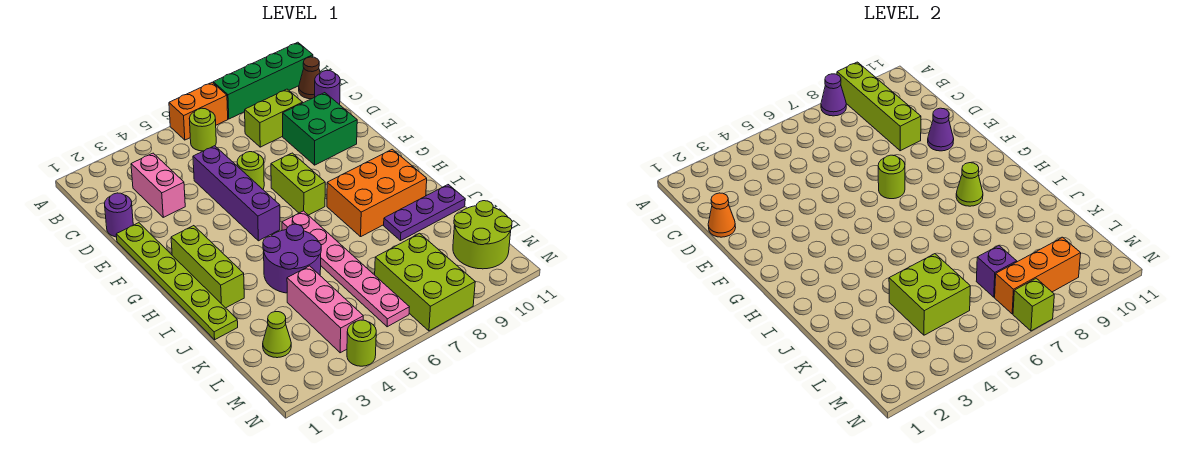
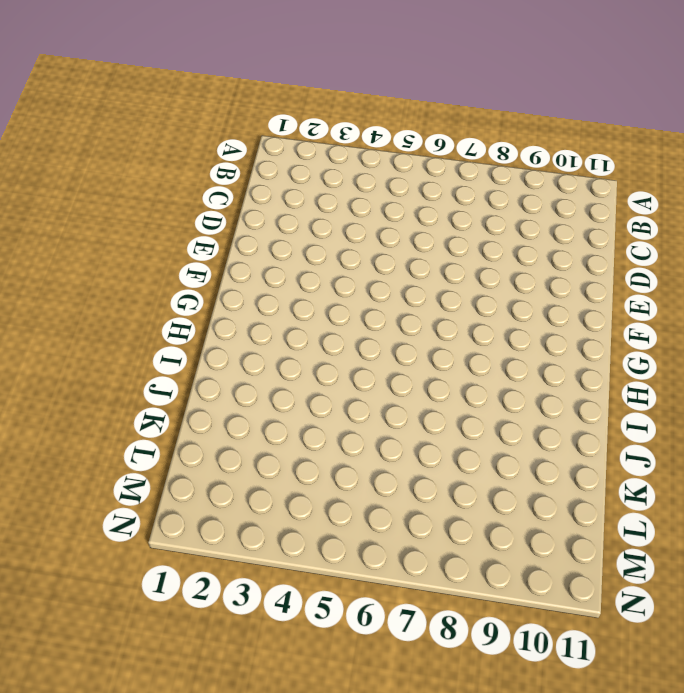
none -> orange brick A6:A7 level 1
none -> green brick A8:A11 level 1
none -> lime round brick B6 level 1
none -> brown cone B11 level 1

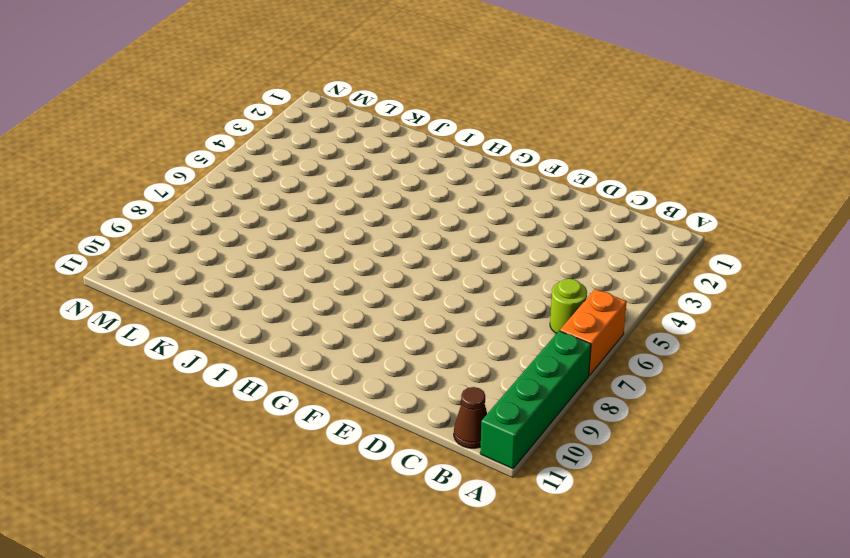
none -> pink brick C3:D3 level 1
none -> lime brick C8:C9 level 1
none -> purple round brick C11 level 1
none -> purple round brick D1 level 1

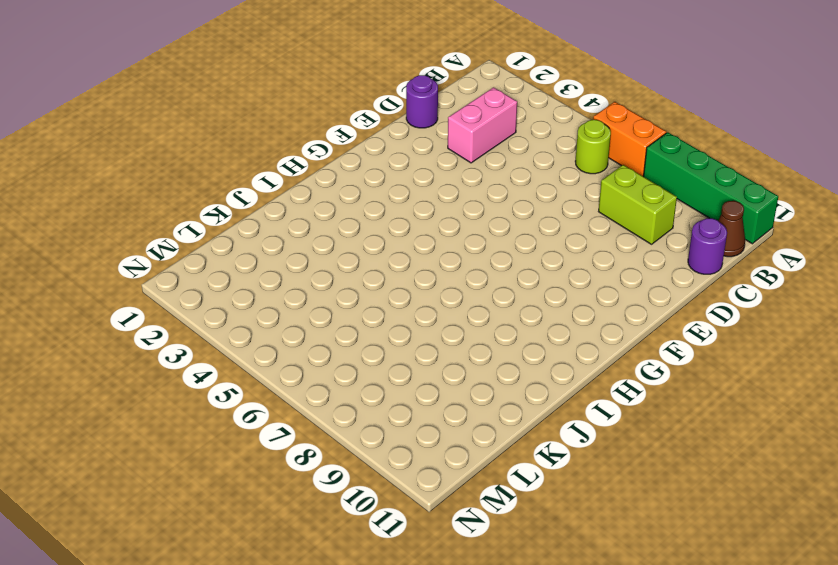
none -> purple brick D5:G5 level 1
none -> green brick D9:E10 level 1
none -> lime plate E1:J1 level 1
none -> lime round brick E6 level 1

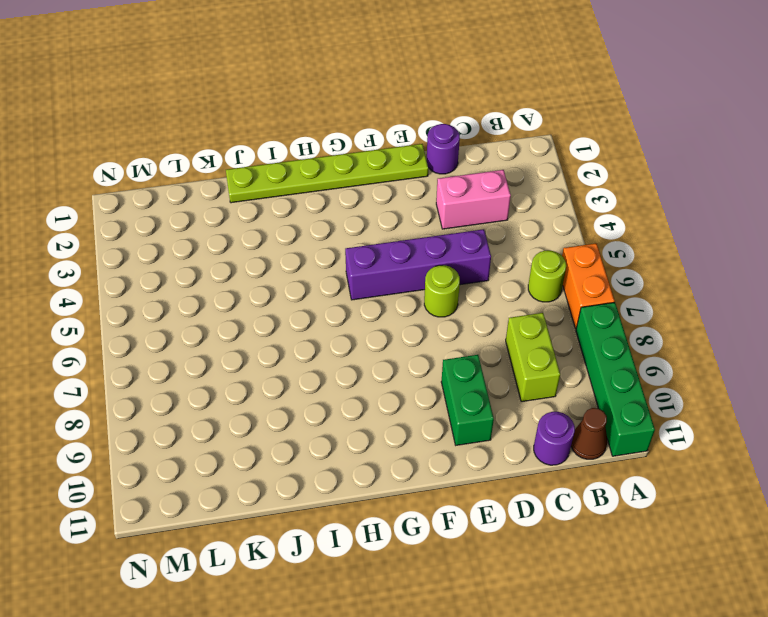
green brick E9:E10 level 1 -> green brick D9:E10 level 1
none -> lime brick F7:G7 level 1
none -> lime brick G2:I2 level 1
none -> pink plate H6:M6 level 1
none -> orange brick H8:I10 level 1

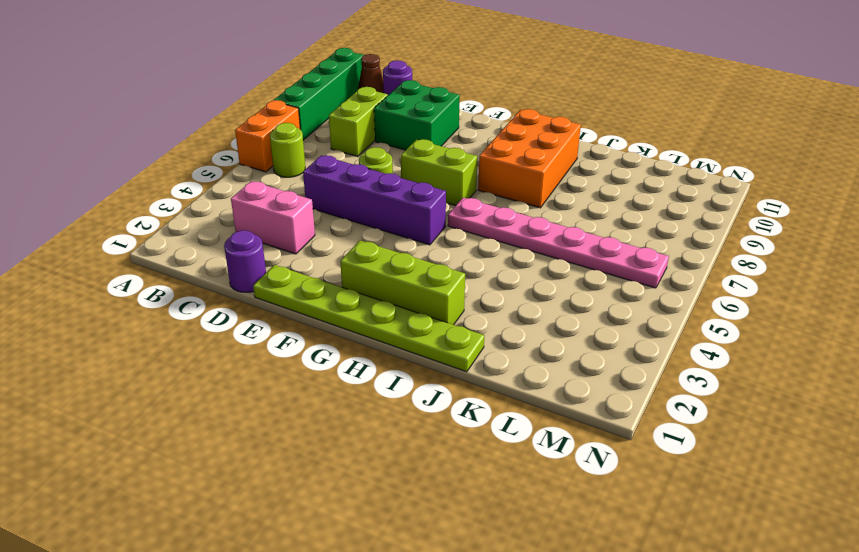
none -> purple round brick I4:J5 level 1
none -> purple plate J9:J11 level 1
none -> pink brick K4:M4 level 1
none -> lime cone L2 level 1

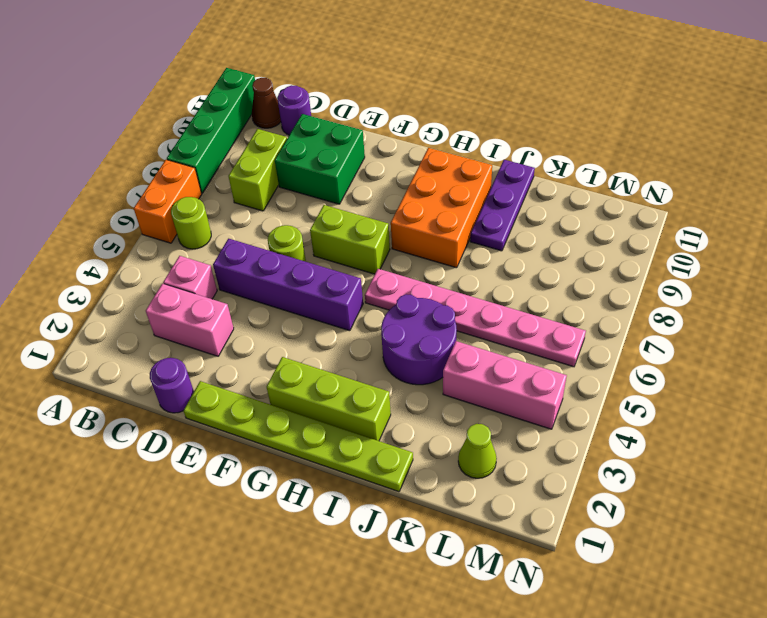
pink brick C4 level 1 -> none
none -> lime brick L7:N8 level 1
none -> lime round brick L10:M11 level 1
none -> lime round brick N4 level 1
none -> purple cone A8 level 2

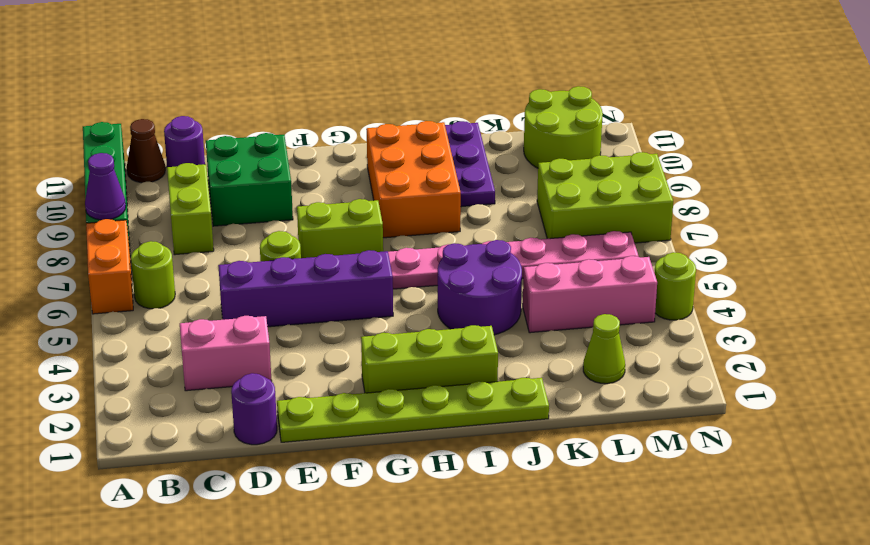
none -> lime brick A9:D9 level 2
none -> orange cone D1 level 2
none -> purple cone E10 level 2
none -> lime round brick F7 level 2

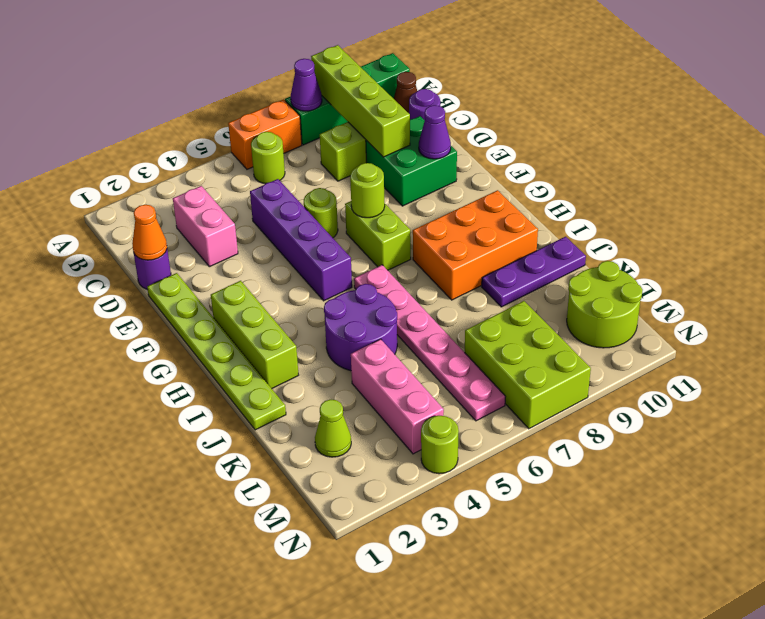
none -> lime cone H9 level 2
none -> lime brick K4:L5 level 2
none -> purple brick L7 level 2
none -> orange brick M7:M9 level 2

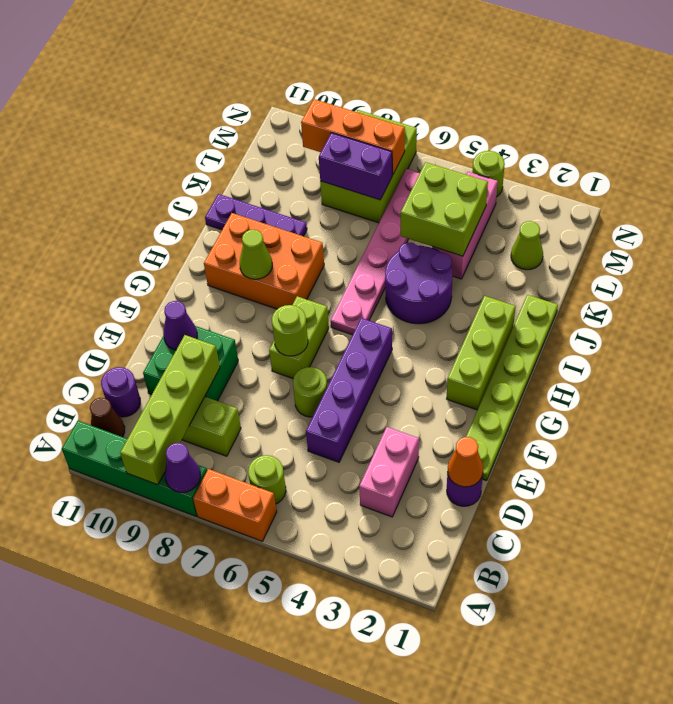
purple brick L7:L8 level 2 -> purple brick L7 level 2
none -> lime round brick L10:M11 level 1
none -> lime brick N7 level 2

